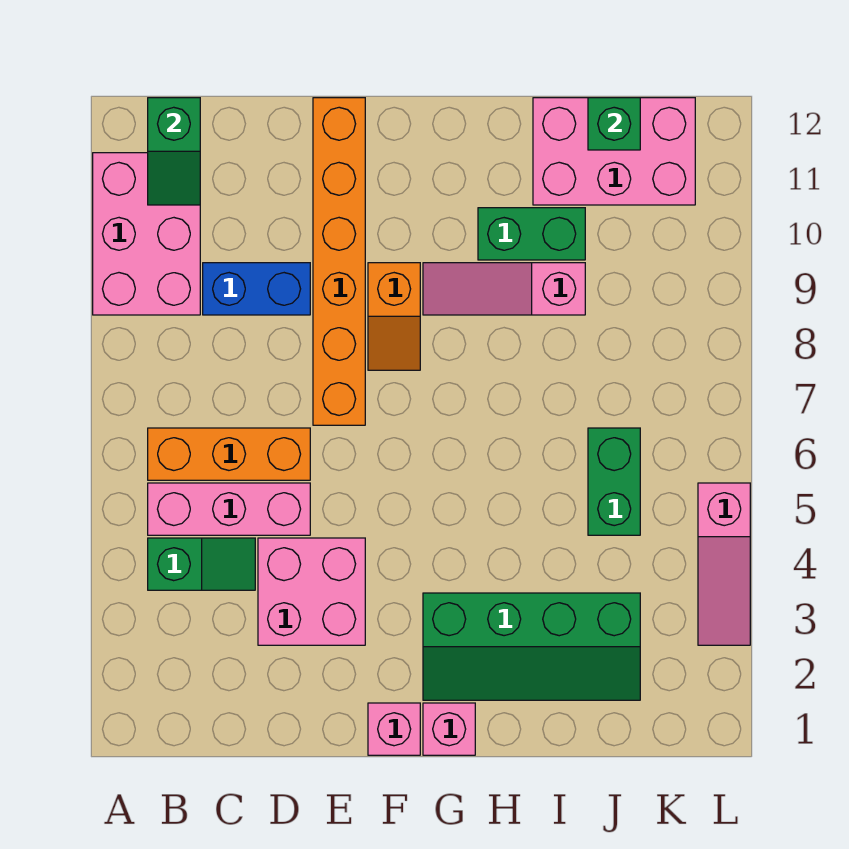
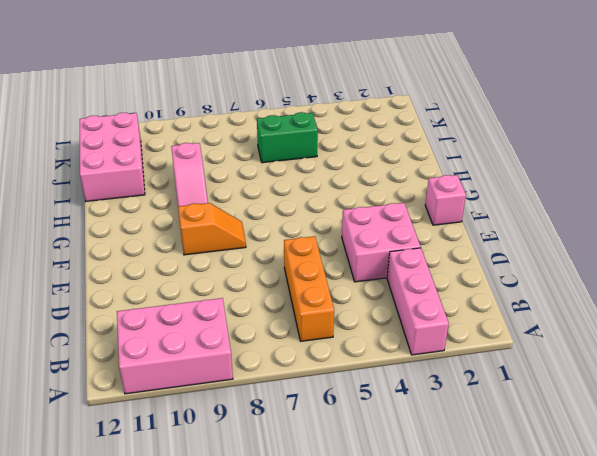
pink brick A3:C3 level 1 -> pink brick B5:D5 level 1
none -> green slope B4:C4 level 1 top B
none -> blue brick C9:D9 level 1
none -> orange brick E7:E12 level 1

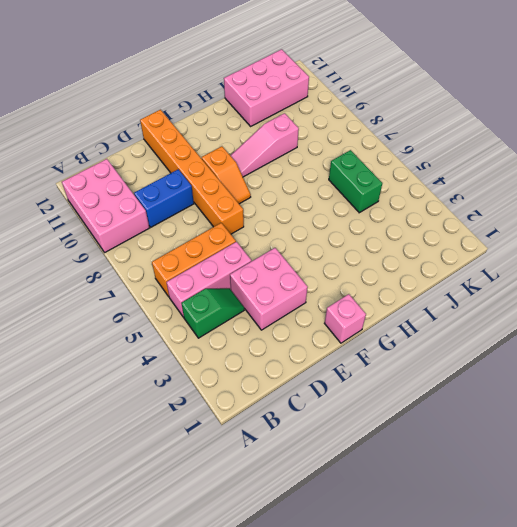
none -> pink brick G1 level 1
none -> green slope G2:J3 level 1 top 3
none -> green brick H10:I10 level 1

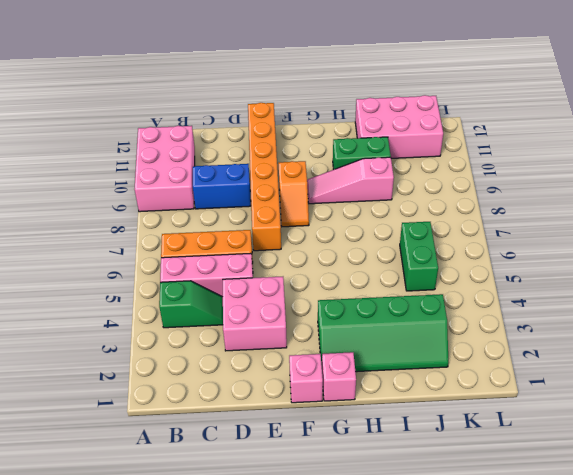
none -> pink slope L3:L5 level 1 top 5
none -> green slope B11:B12 level 2 top 12
none -> green brick J12 level 2

